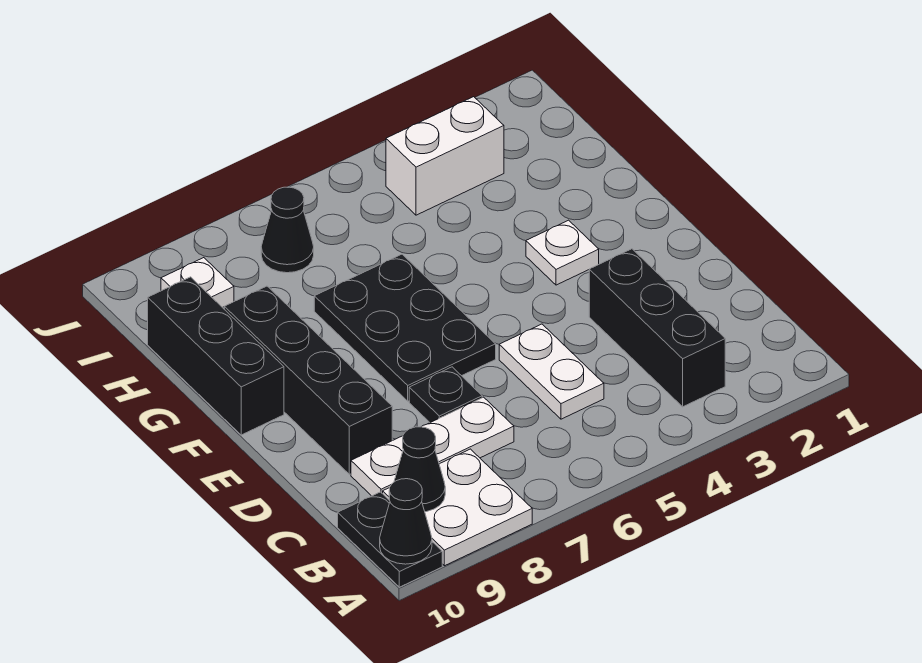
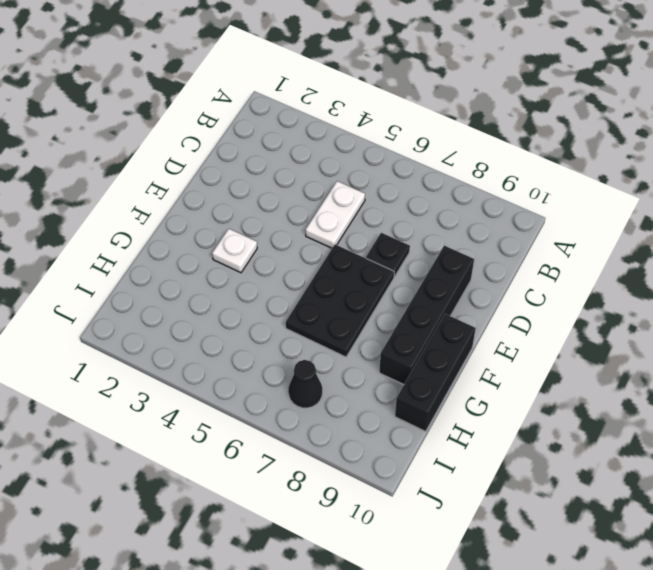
none -> white plate A8:B9 level 1
none -> black plate A10:B10 level 1
none -> black brick B3:D3 level 1

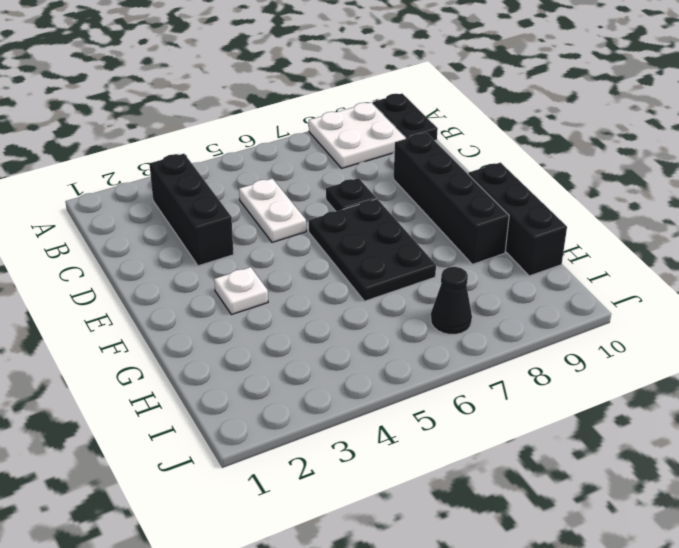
none -> white plate C7:C9 level 1
none -> white brick I3:I4 level 1
none -> white plate I9 level 1

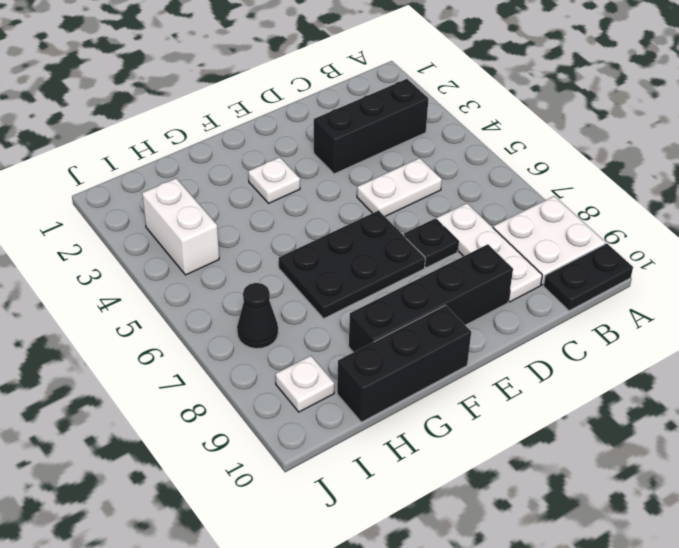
none -> black cone A10 level 2
none -> black cone B9 level 2

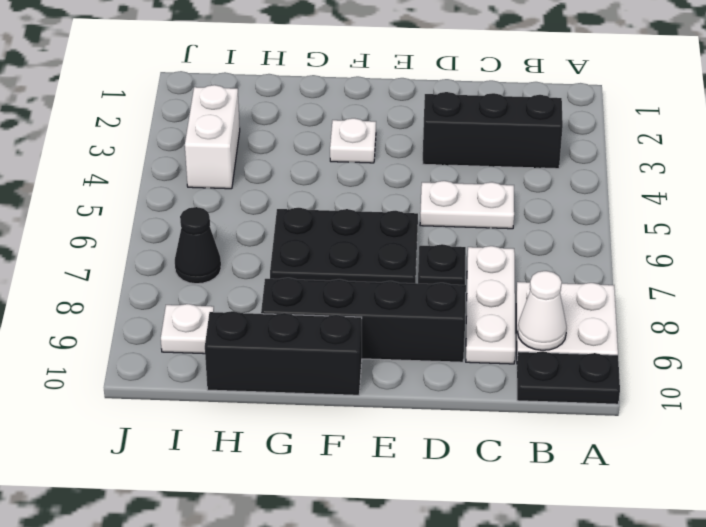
white cone B9 level 2 -> black cone B9 level 2
none -> black cone A10 level 2

